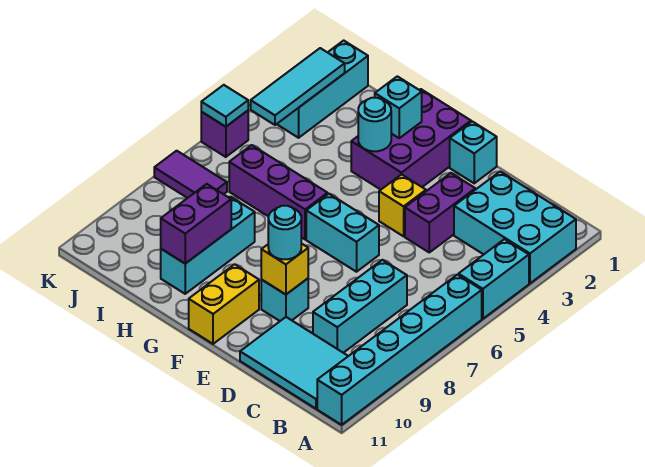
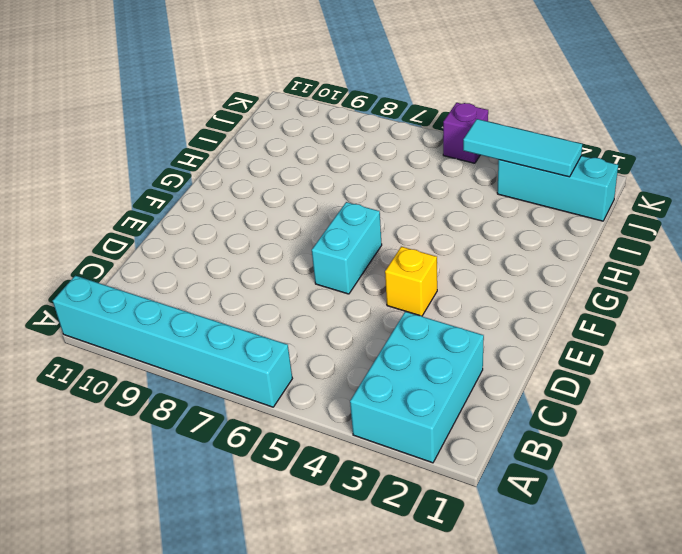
none -> cyan brick A4:A5 level 1
none -> cyan tile B10:D11 level 1
none -> cyan brick C7:C9 level 1

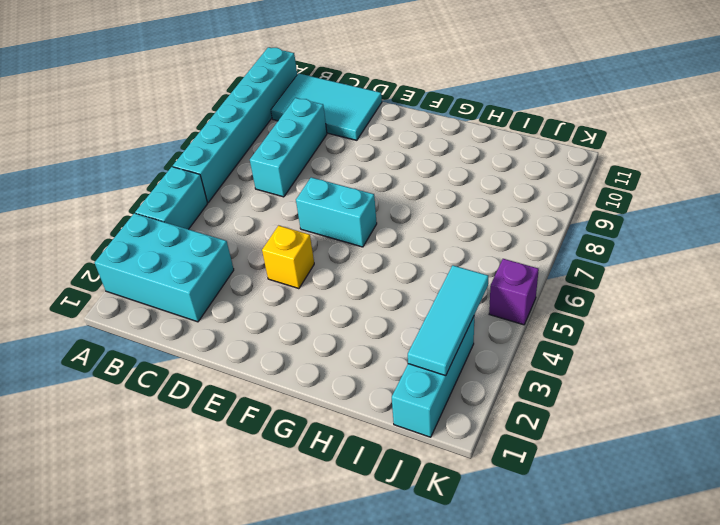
none -> purple brick D3:D4 level 1
none -> cyan brick E1 level 1
none -> cyan brick E9 level 1

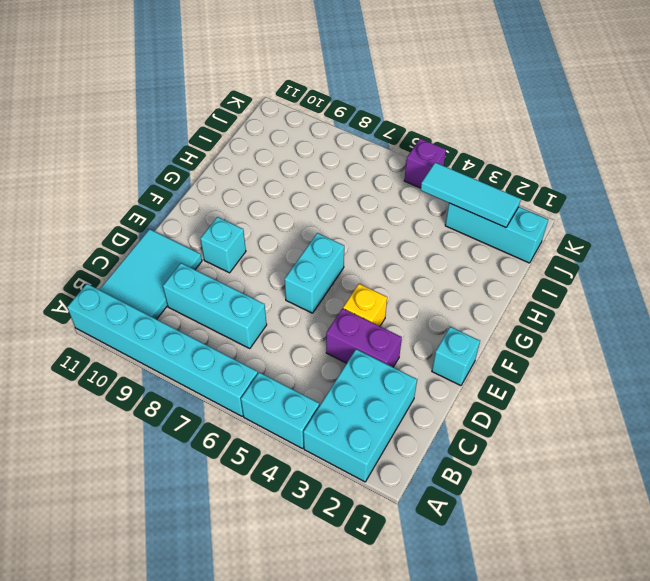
none -> purple brick F1:G3 level 1
none -> yellow brick F10:F11 level 1
none -> purple brick G6:I6 level 1

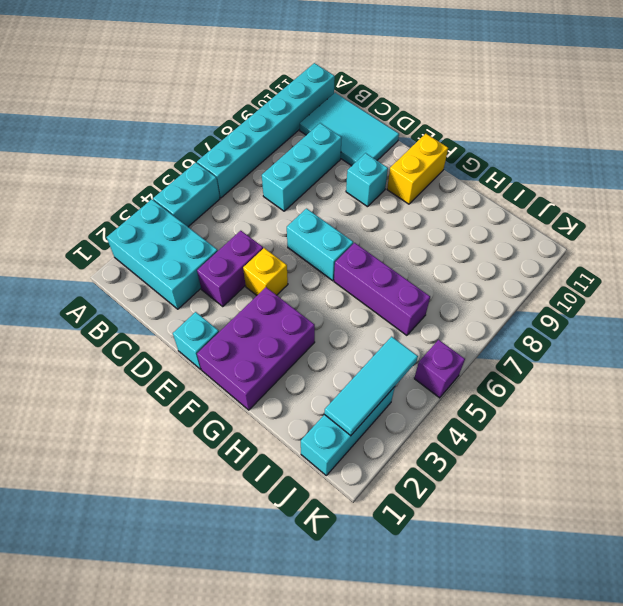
none -> cyan brick H8:H10 level 1
none -> purple tile J7:K7 level 1
none -> yellow brick E9 level 2

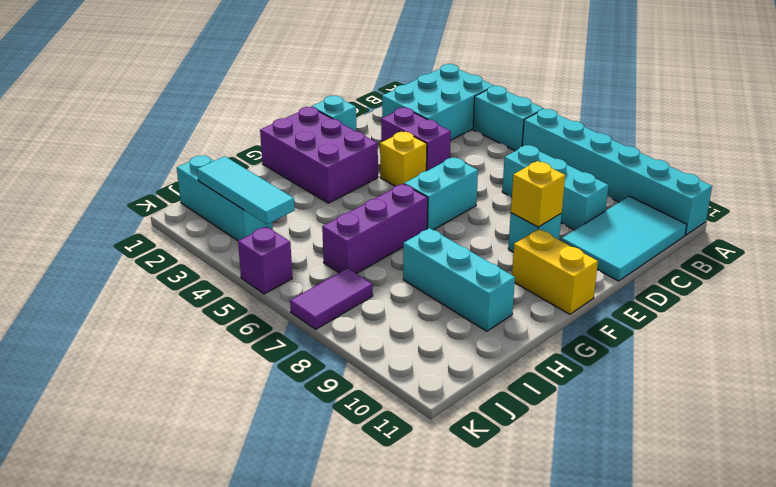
none -> cyan brick G2 level 2
none -> cyan round brick G3 level 2
none -> purple brick H9:H10 level 2

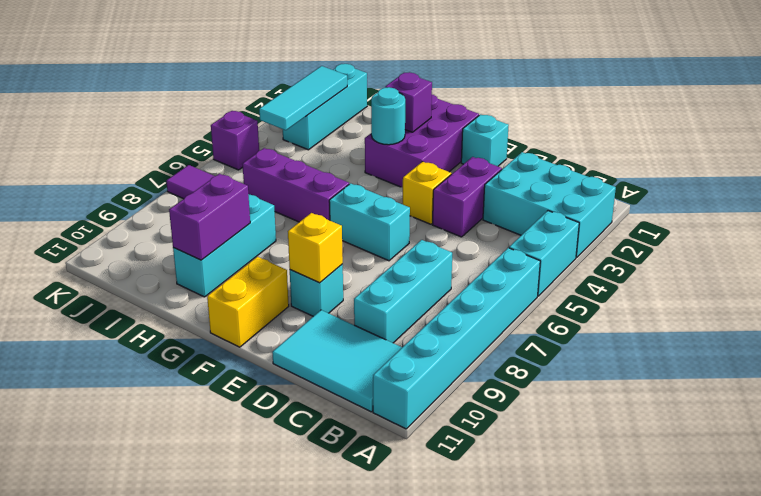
purple brick G2 level 2 -> cyan brick G2 level 2
none -> cyan tile K5 level 2
none -> cyan round brick E9 level 3

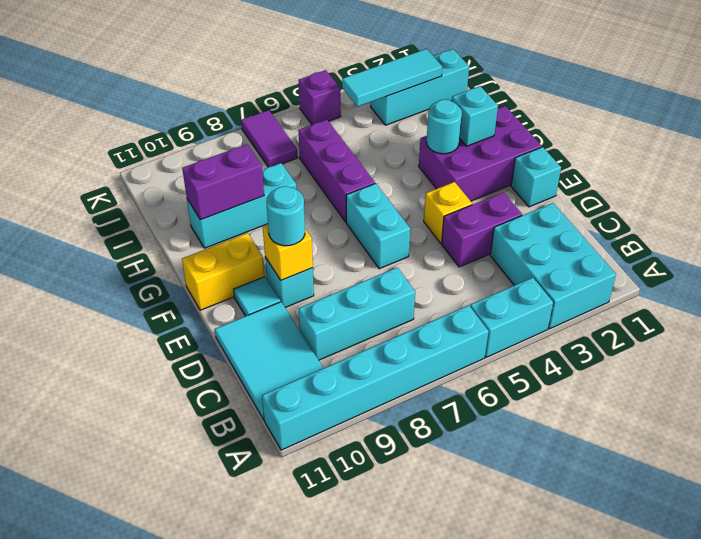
cyan tile E10 level 1 -> cyan tile K5 level 2

